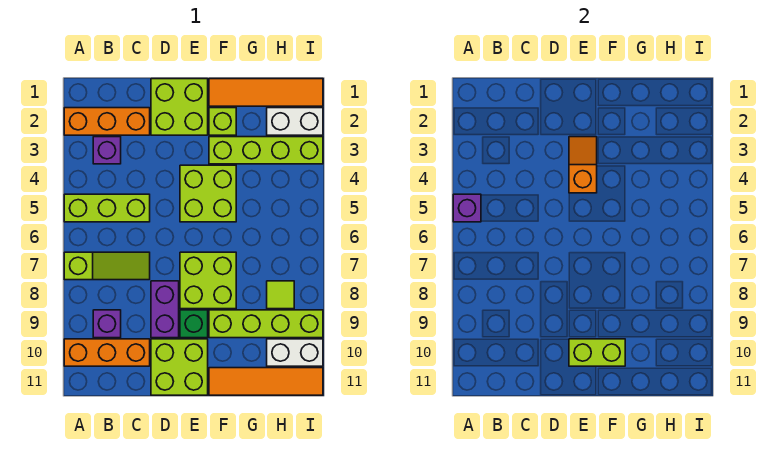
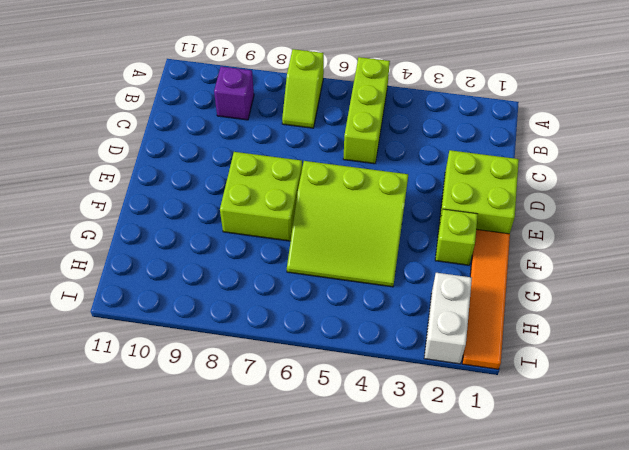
lime slope A7:B7 level 1 top A -> lime slope A7:C7 level 1 top A
lime slope E4:G6 level 1 top E -> lime brick E4:F5 level 1
none -> orange brick A2:C2 level 1
none -> orange brick A10:C10 level 1
none -> purple brick B3 level 1

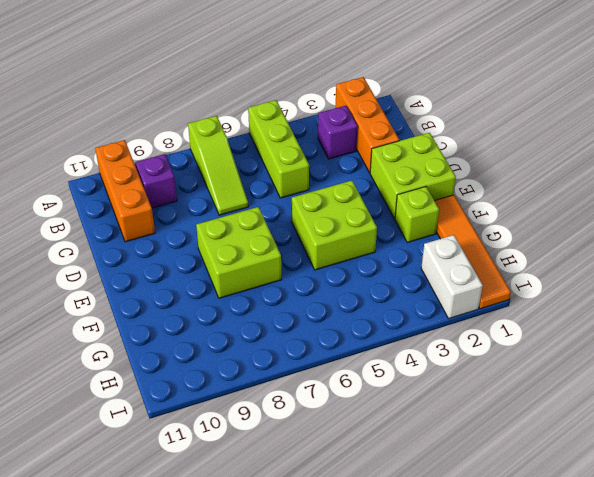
none -> purple brick D8:D9 level 1
none -> lime brick D10:E11 level 1
none -> green brick E9 level 1

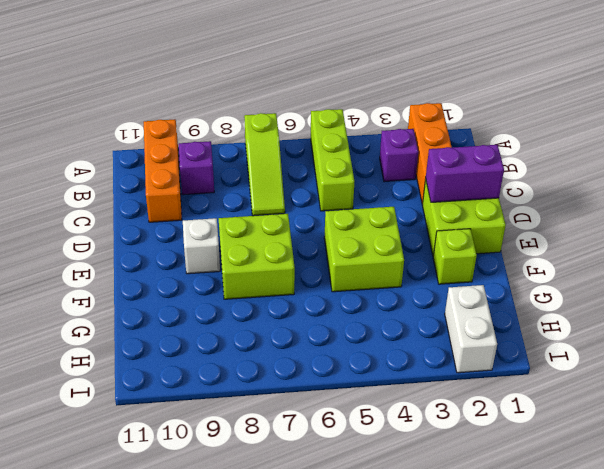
purple brick D1:D2 level 2 -> purple brick D8:D9 level 1
white brick E9 level 1 -> green brick E9 level 1
none -> lime brick D10:E11 level 1
none -> orange tile F1:I1 level 1
none -> lime brick F3:I3 level 1

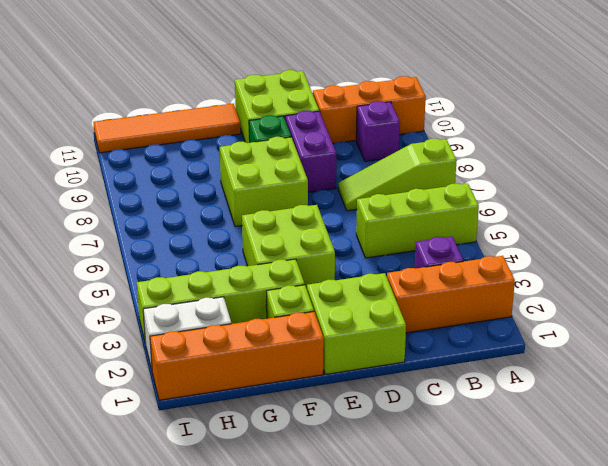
orange brick F1:I1 level 1 -> orange tile F1:I1 level 1
none -> lime brick F9:I9 level 1
none -> lime tile H8 level 1
none -> white brick H10:I10 level 1

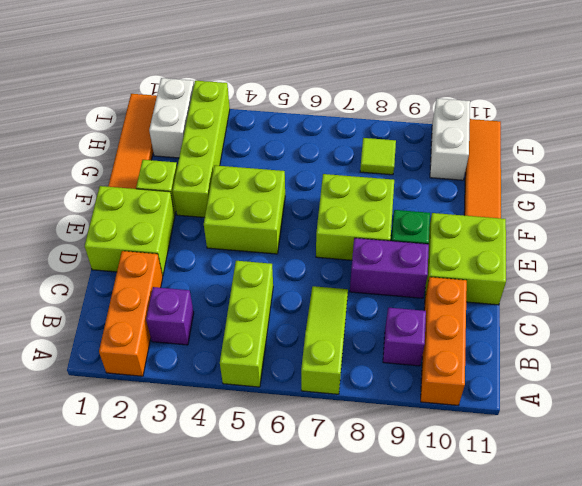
none -> lime brick F9:I9 level 1
none -> purple brick A5 level 2
none -> orange slope E3:E4 level 2 top 4

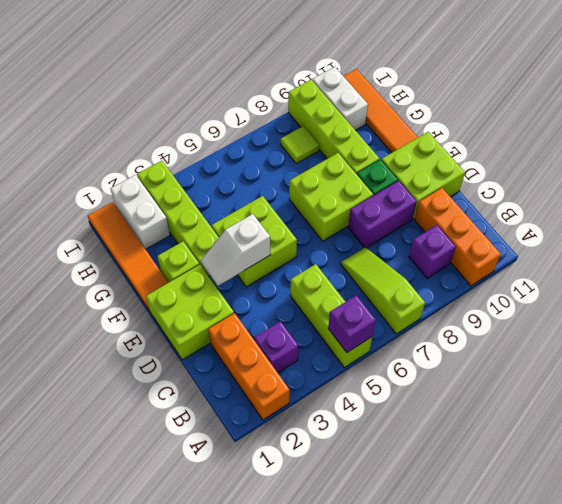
white slope E3:E4 level 2 top 4 -> orange slope E3:E4 level 2 top 4
none -> lime brick E10:F10 level 2

